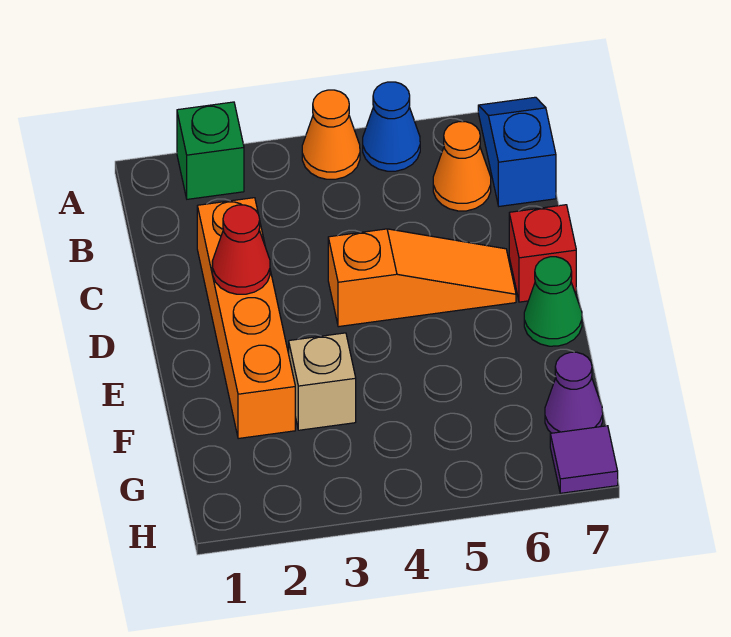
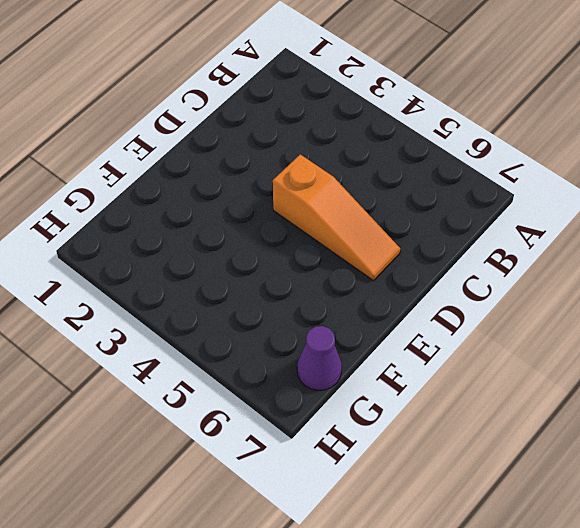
none -> green brick A2 level 1
none -> orange cone A4 level 1
none -> blue cone A5 level 1

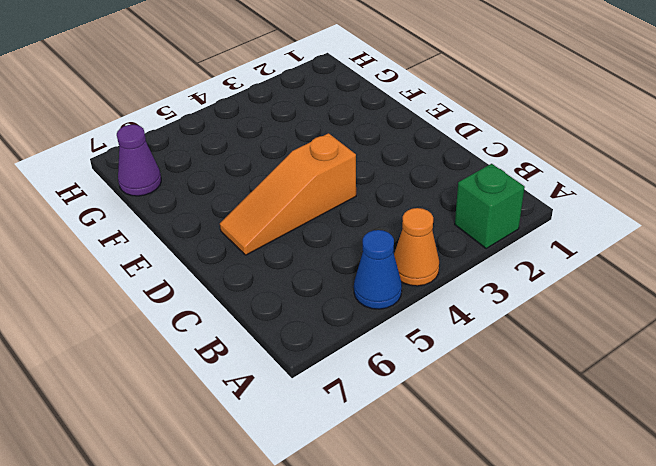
none -> blue slope A7:B7 level 1 top B
none -> orange cone B6 level 1
none -> orange brick C2:F2 level 1

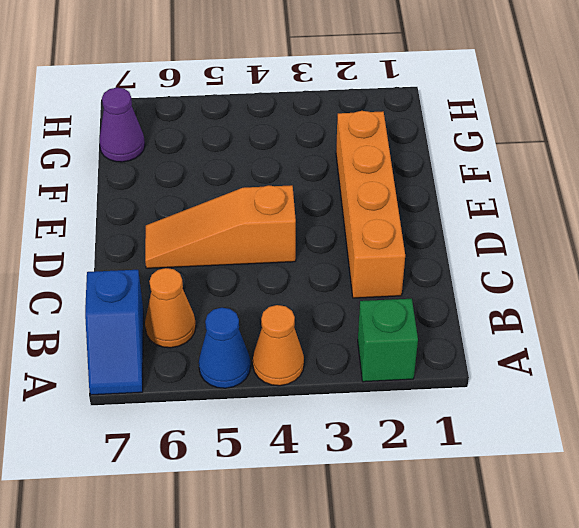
none -> red brick D7 level 1
none -> green cone E7 level 1
none -> tan brick F3 level 1

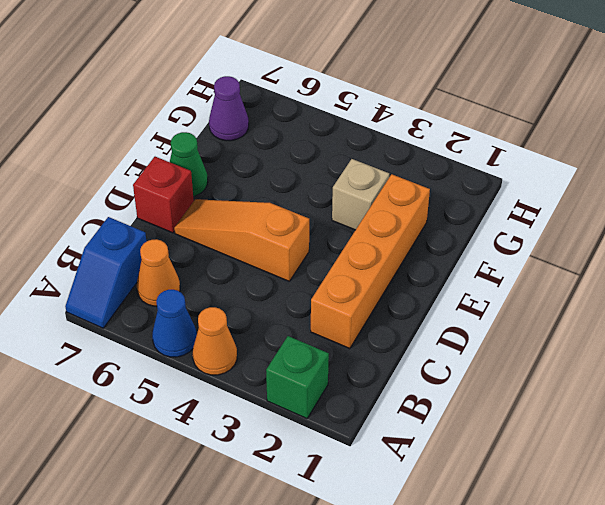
none -> purple tile H7 level 1
none -> red cone D2 level 2

